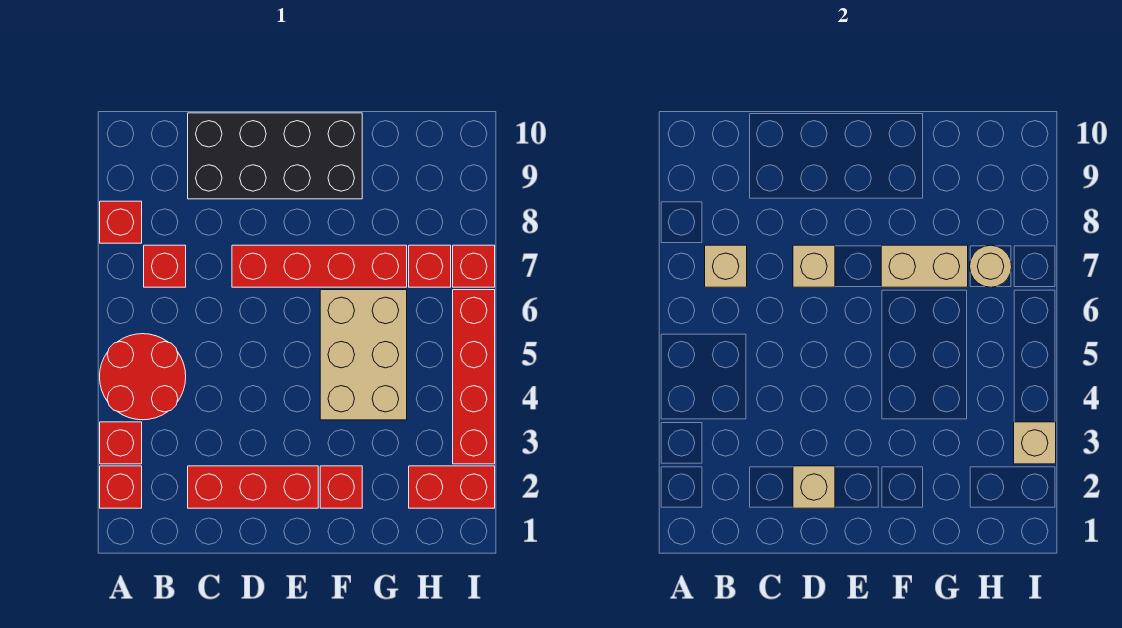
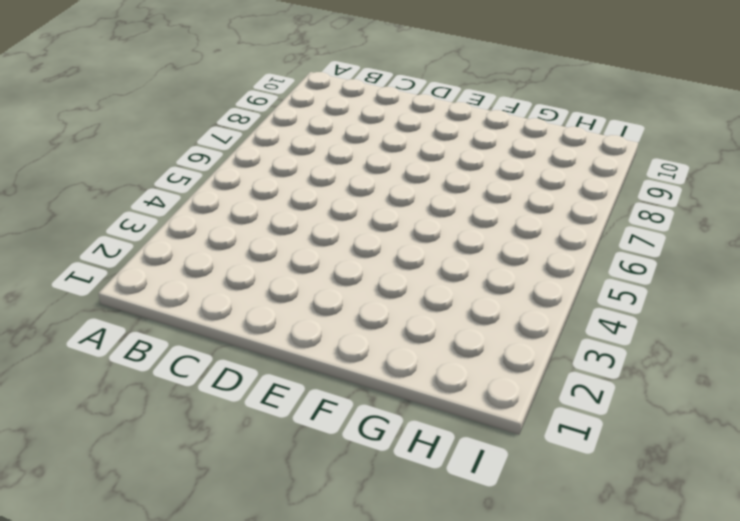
none -> red brick A2 level 1
none -> red brick A3 level 1
none -> red round brick A4:B5 level 1

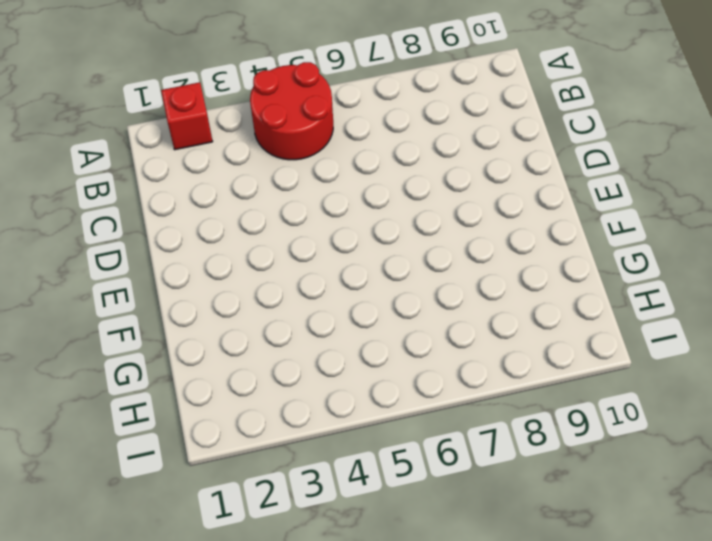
none -> red brick A3 level 1
none -> red brick A8 level 1
none -> red brick B7 level 1

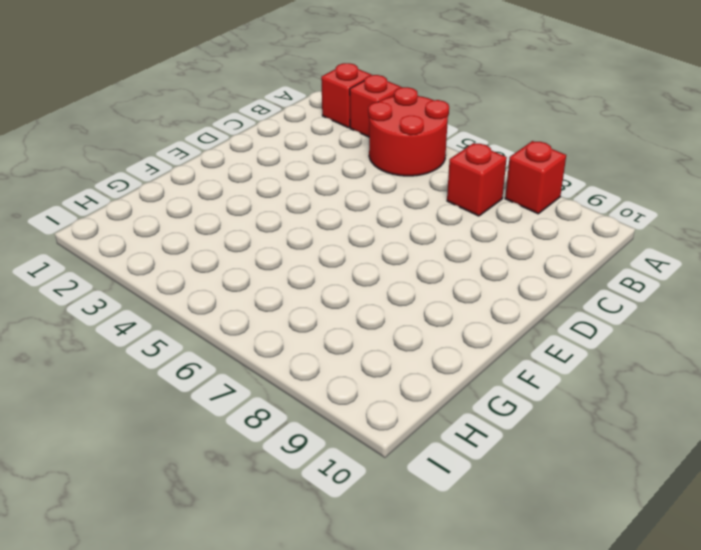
none -> red brick C2:E2 level 1
none -> black brick C9:F10 level 1
none -> red brick D7:G7 level 1

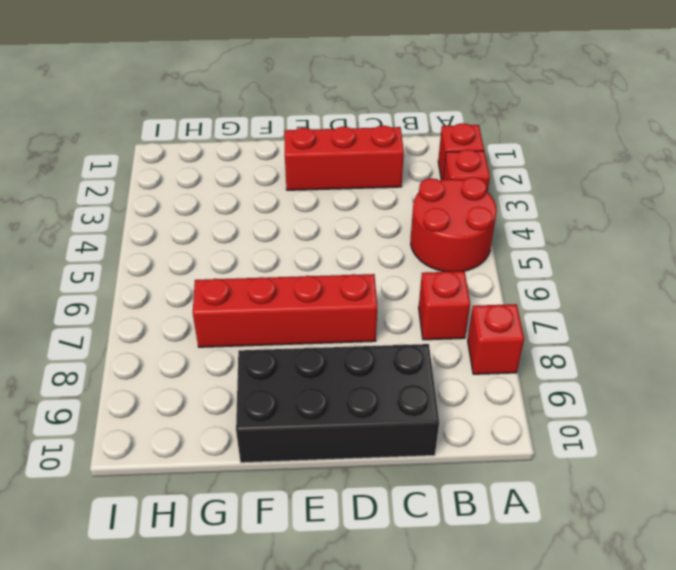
none -> red brick F2 level 1
none -> tan brick F4:G6 level 1
none -> red brick H2:I2 level 1

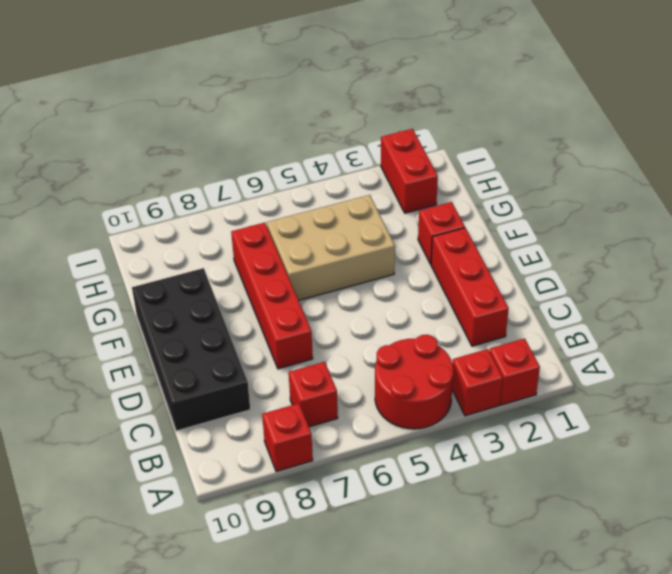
none -> red brick H7 level 1
none -> red brick I3:I6 level 1
none -> red brick I7 level 1

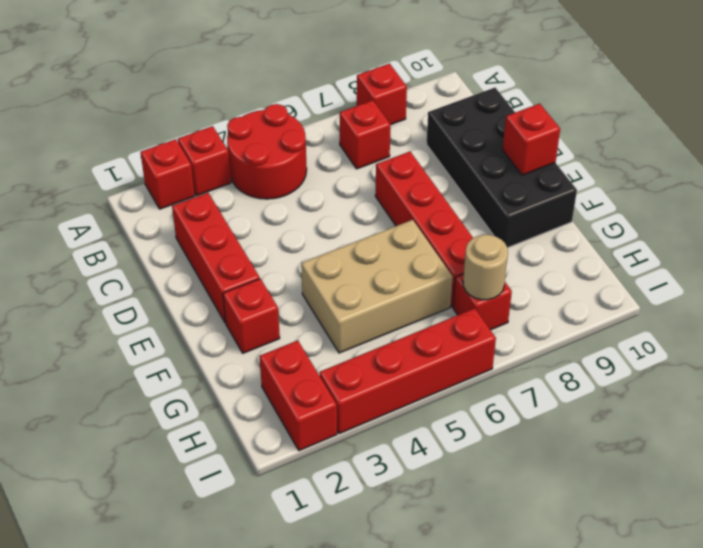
red brick E10 level 2 -> red brick I7 level 1
none -> tan brick B7 level 2
none -> tan brick D2 level 2
none -> tan brick D7 level 2

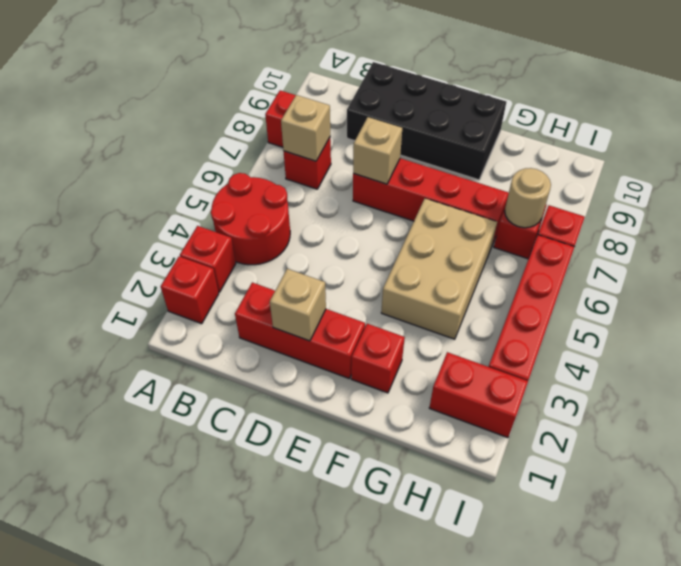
none -> tan brick F7:G7 level 2
none -> tan brick I3 level 2

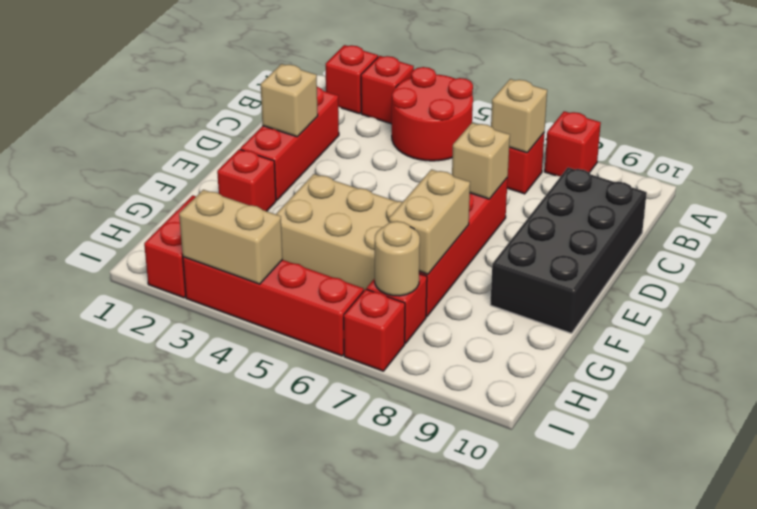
tan brick I3:I4 level 2 -> tan brick I3 level 2

